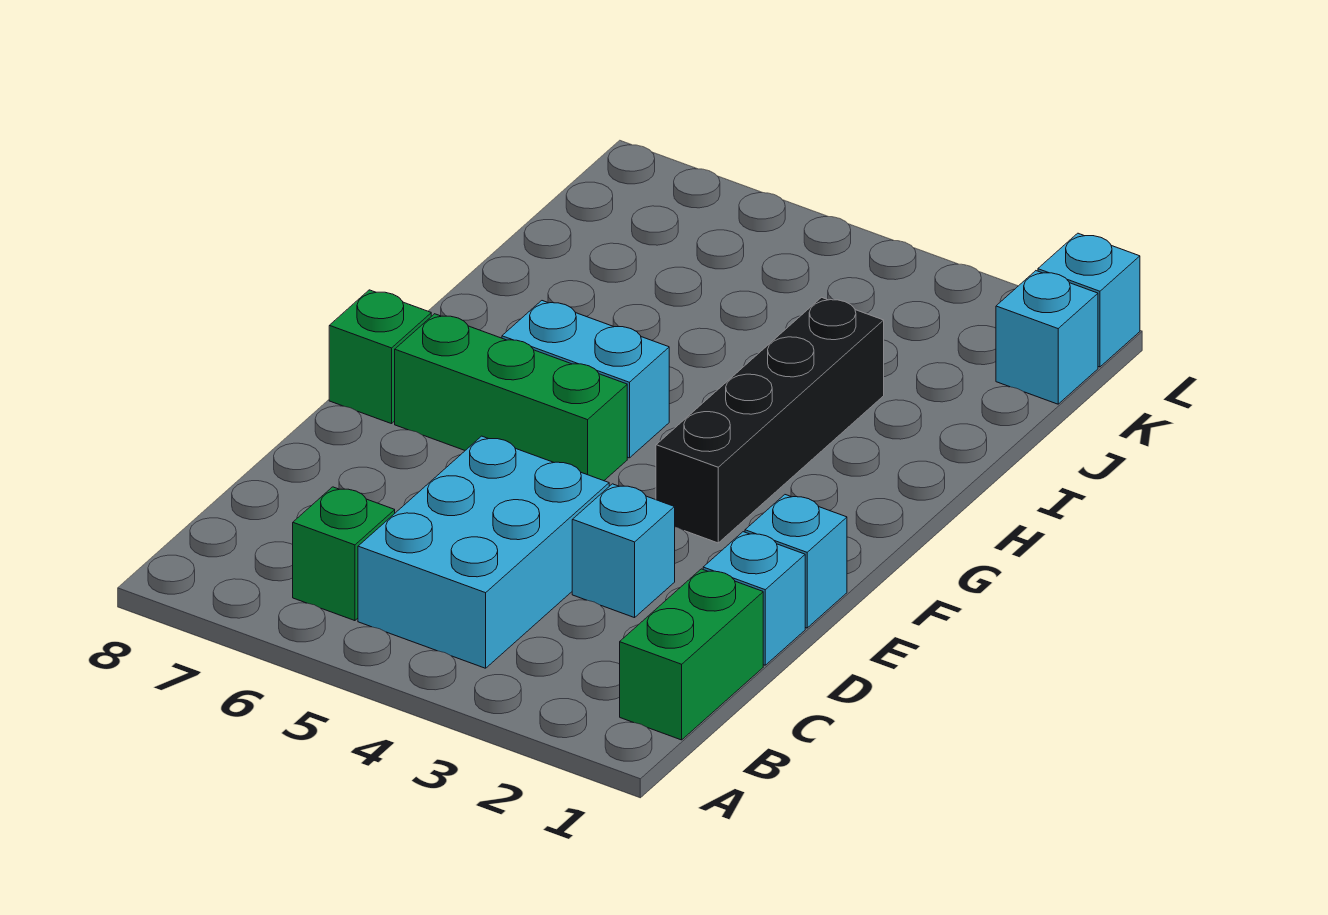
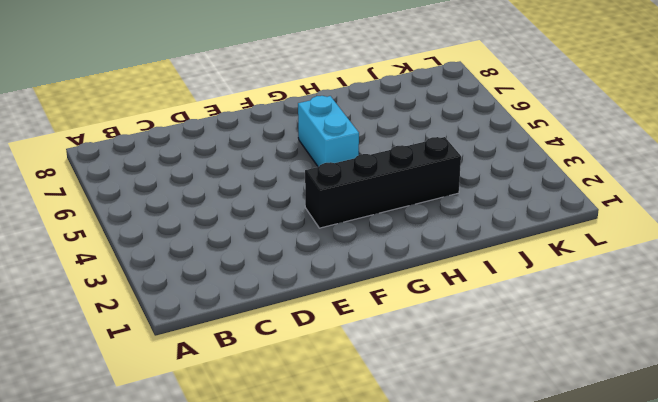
none -> green brick B1:C1 level 1
none -> cyan brick B4:D5 level 1
none -> green brick B6 level 1

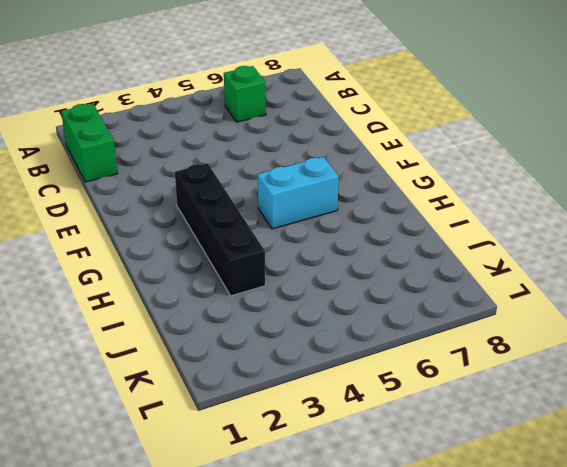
none -> cyan brick B4:D5 level 1
none -> cyan brick D1 level 1
none -> cyan brick D3 level 1

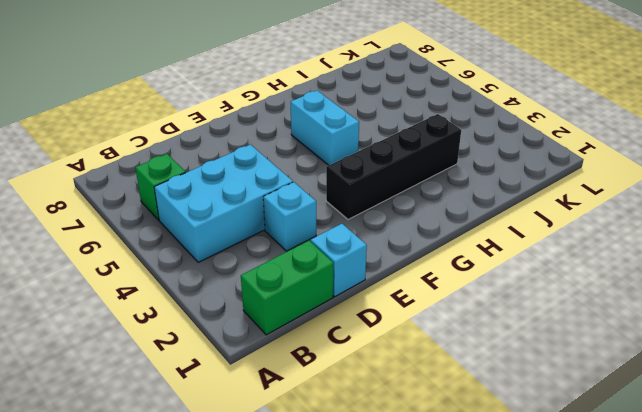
none -> cyan brick E1 level 1
none -> green brick F5:F7 level 1
none -> green brick F8 level 1

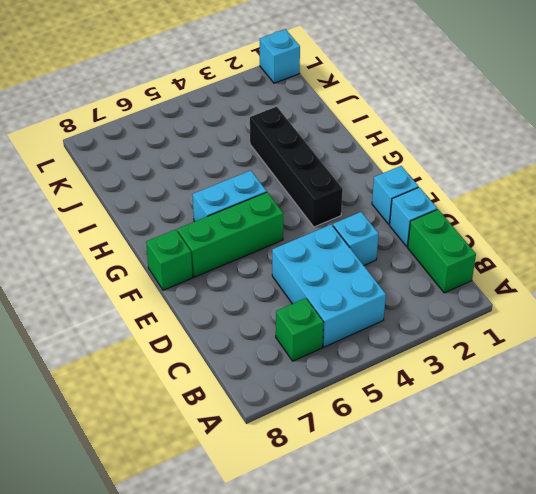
none -> cyan brick K1 level 1

